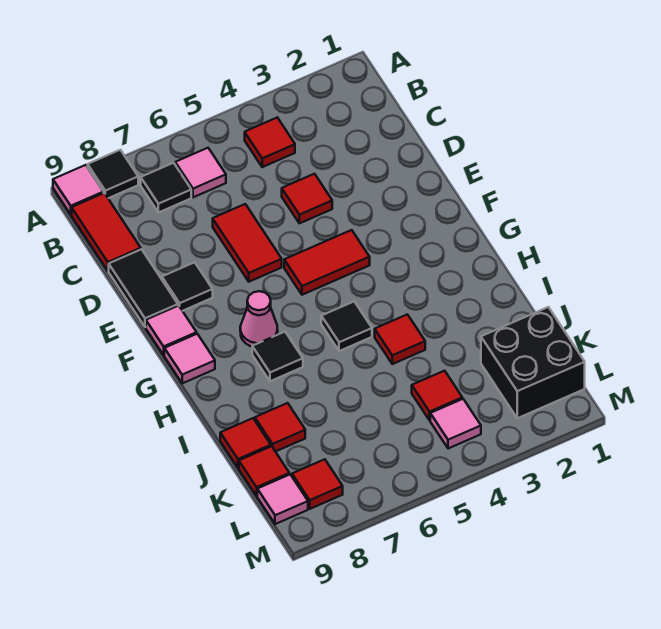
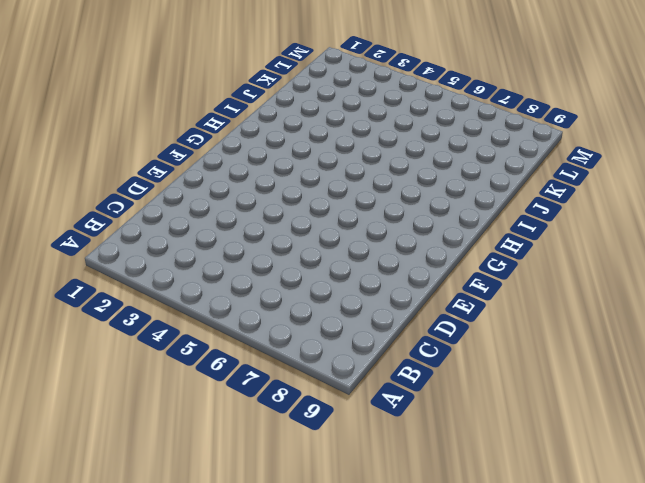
none -> black tile A8 level 1
none -> pink tile A9 level 1
none -> red tile B4 level 1

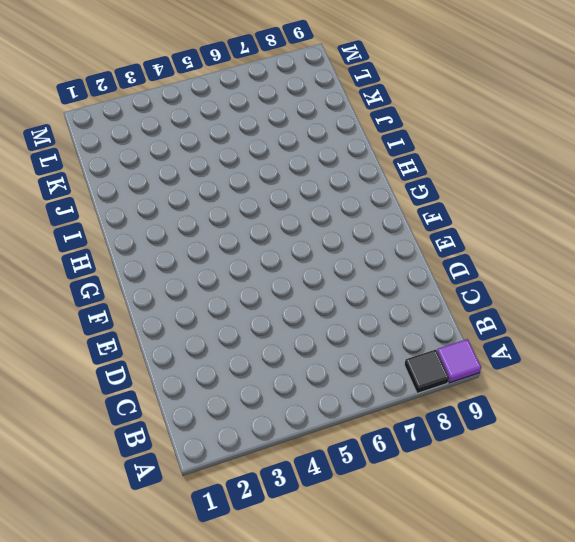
purple tile A9 level 1 -> pink tile A9 level 1
none -> red tile B4 level 1
none -> pink tile B6 level 1
none -> black tile B7 level 1

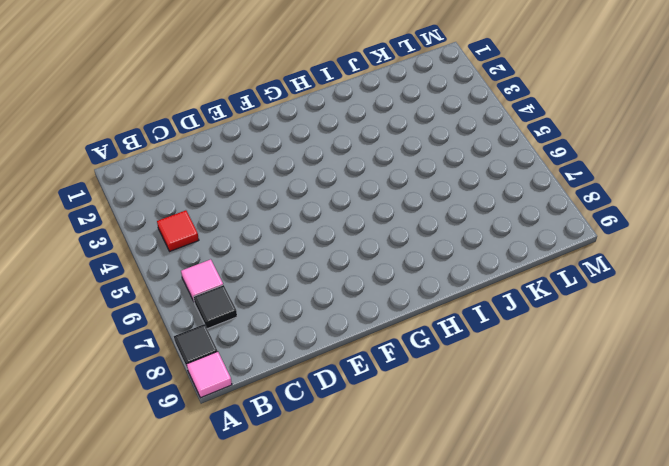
none -> red tile B9:C9 level 1
none -> red tile D4 level 1
none -> red tile D6:E6 level 1

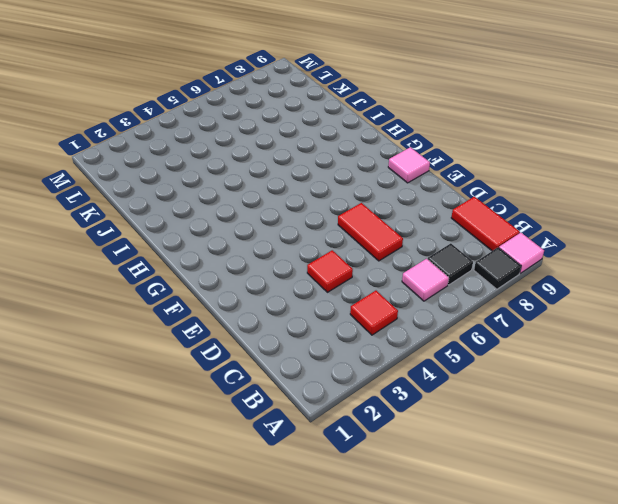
none -> black tile D9:E9 level 1
none -> black tile E8 level 1
none -> red tile F4:F5 level 1

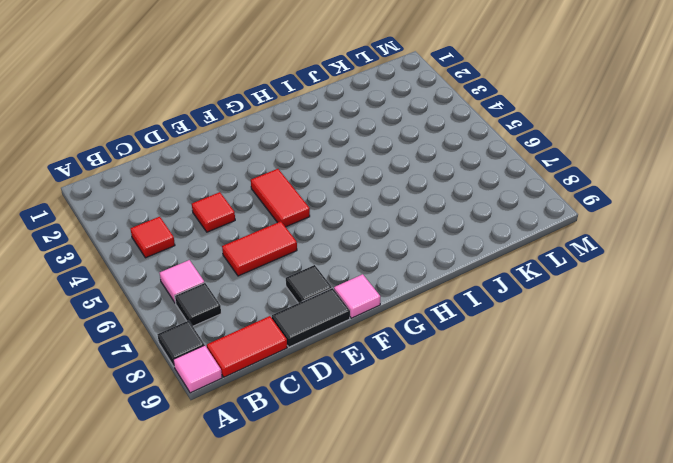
none -> pink cone G7 level 1
none -> pink tile G9 level 1
none -> black tile H5 level 1

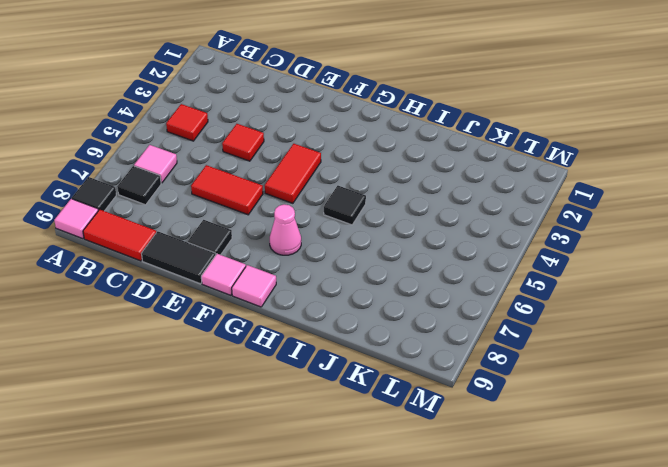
none -> black tile H7 level 1
none -> red tile I4 level 1
none -> red tile J8 level 1

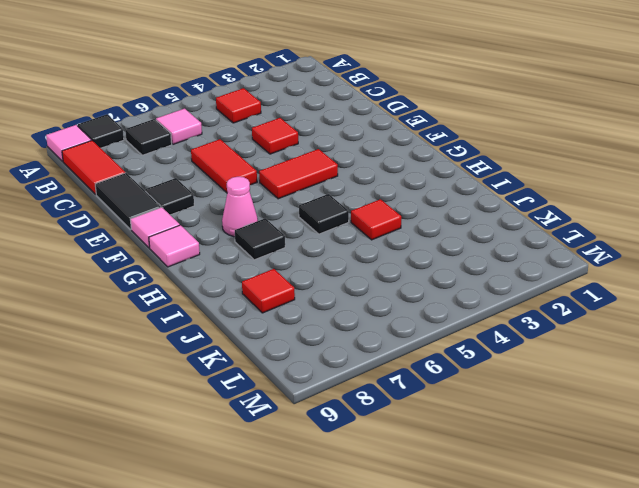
none -> red tile J9 level 1
none -> black brick K1:L2 level 1
none -> red tile K4 level 1

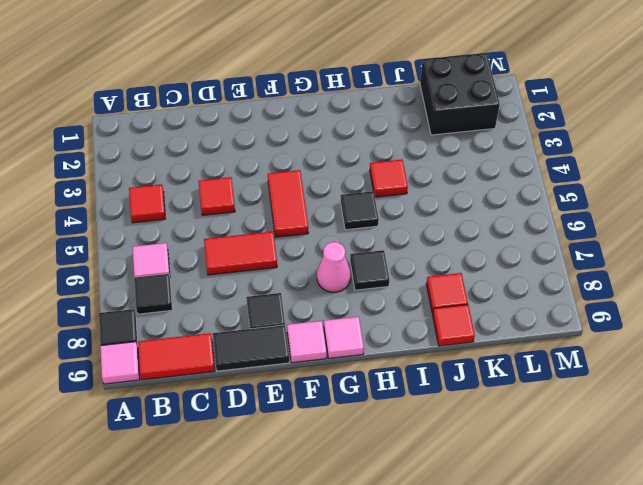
none -> red tile K4 level 1
none -> red tile K9 level 1
none -> pink tile L4 level 1

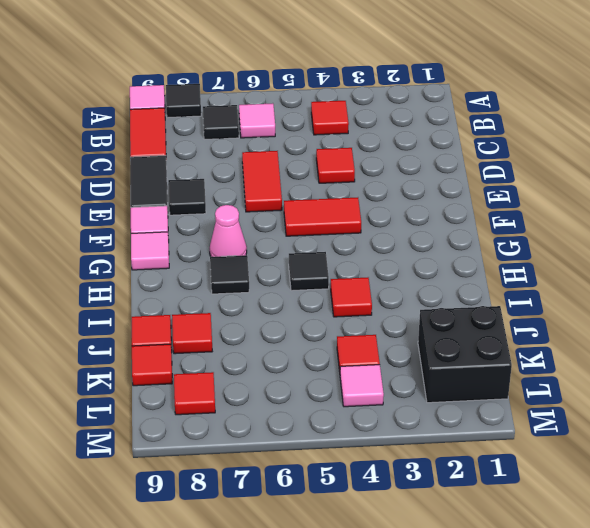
none -> pink tile L9 level 1

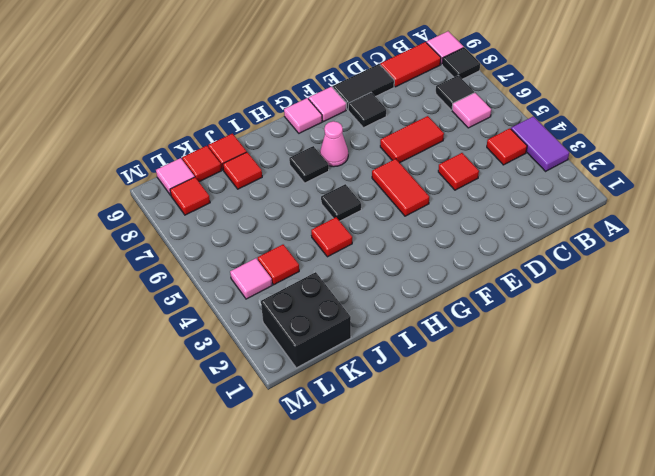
purple tile A3:A4 level 1 -> none

